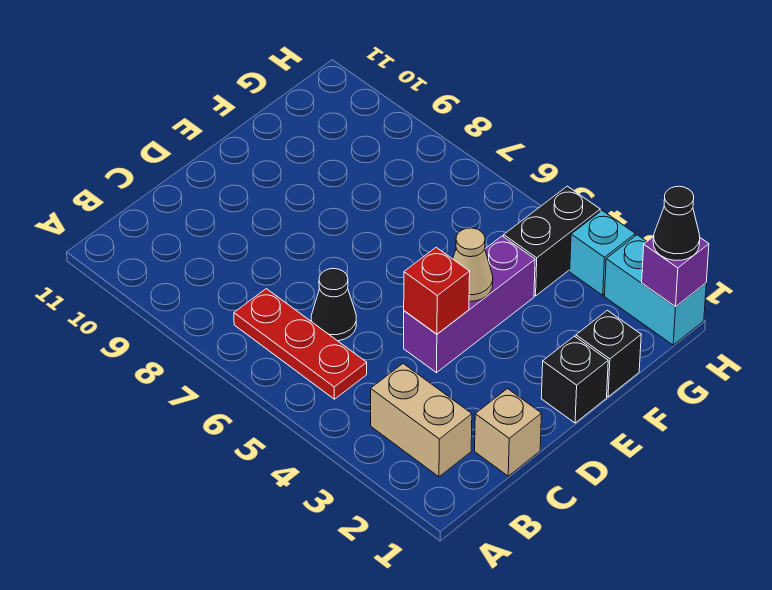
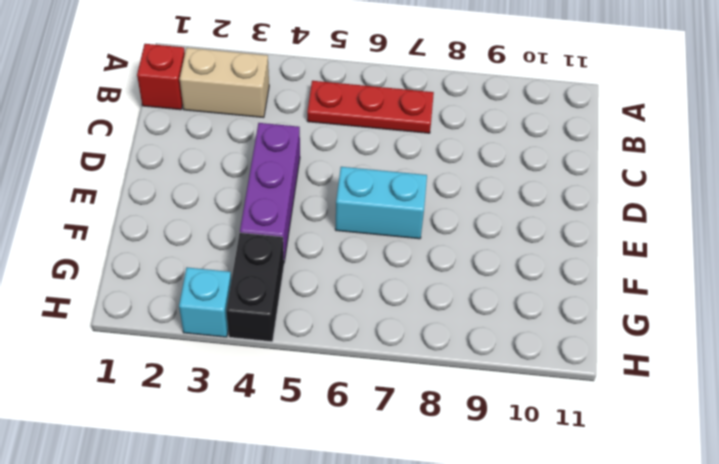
red brick B1 level 1 -> red brick D4 level 2
cyan brick E6:E7 level 1 -> cyan brick H1:H2 level 1
none -> tan brick C1 level 1
none -> black cone C6 level 1
none -> black brick E1 level 1

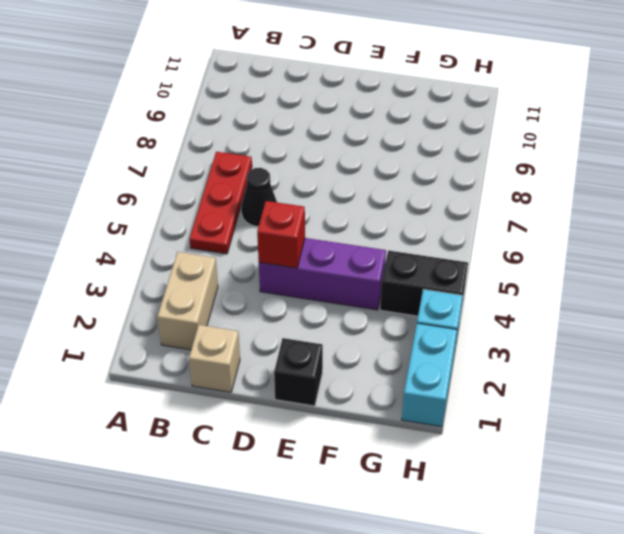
none -> black brick F1 level 1
none -> tan cone E4 level 2
none -> purple brick H1 level 2

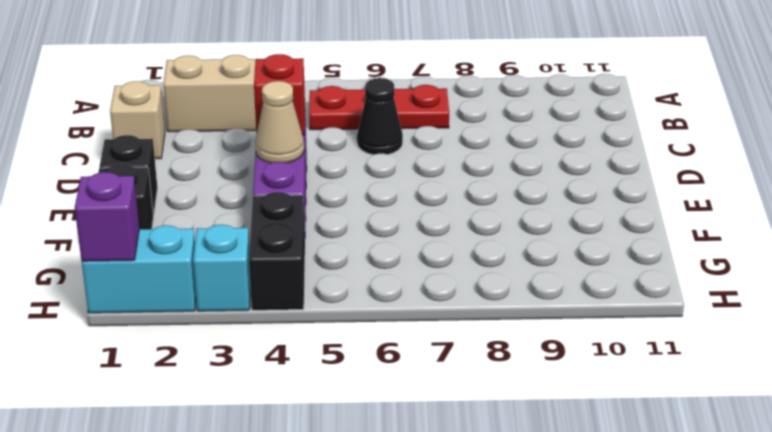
none -> black cone H1 level 3

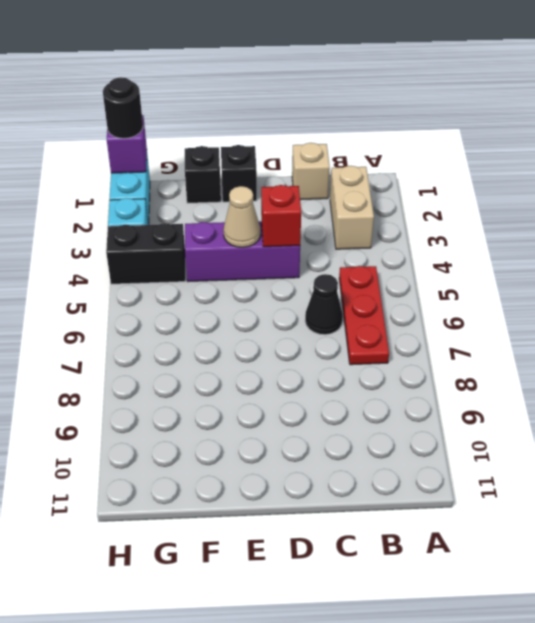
black round brick H1 level 3 -> black cone H1 level 3

